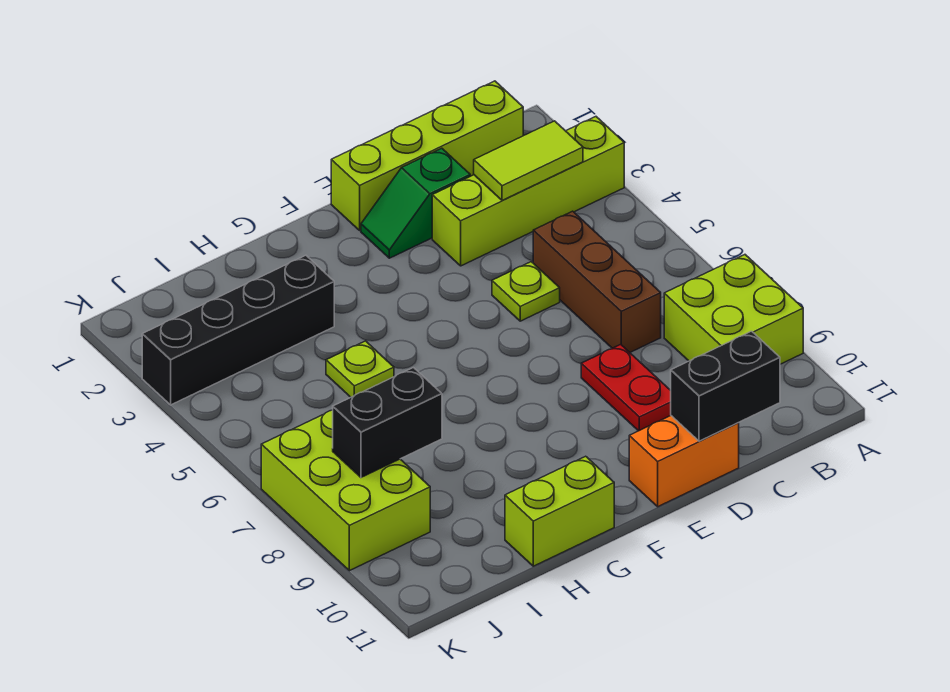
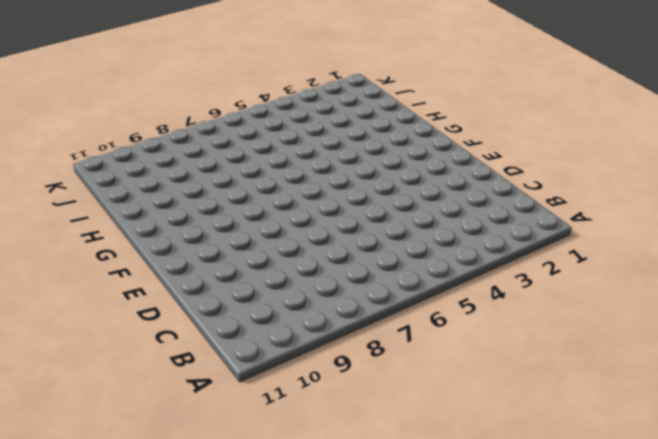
none -> lime brick A3:D3 level 1
none -> lime brick A8:B9 level 1
none -> lime brick B1:E1 level 1

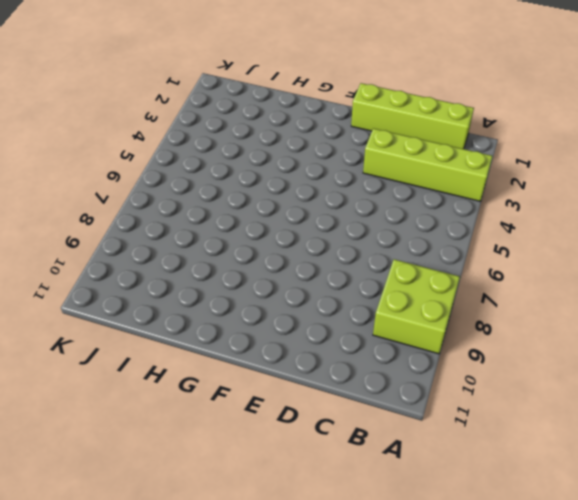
none -> brown brick C5:C7 level 1
none -> green slope D2:E2 level 1 top D
none -> lime plate D5 level 1

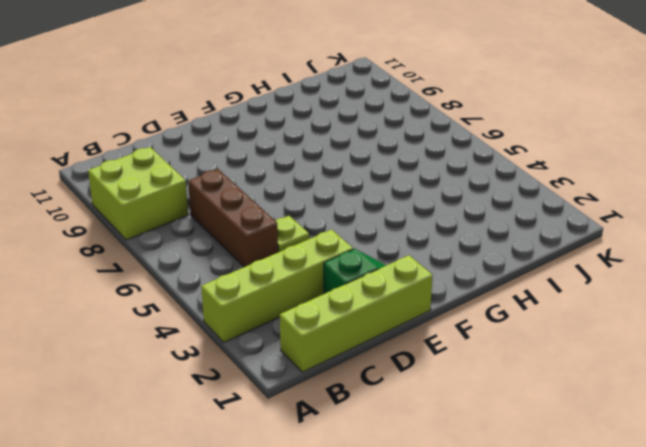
none -> red plate D8:D9 level 1
none -> orange brick D11:E11 level 1
none -> lime brick G11:H11 level 1

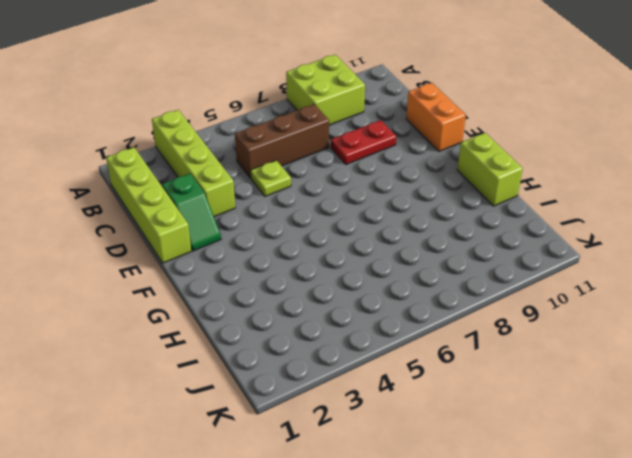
none -> black brick H3:K3 level 1
none -> lime plate H5 level 1
none -> lime brick J7:K9 level 1

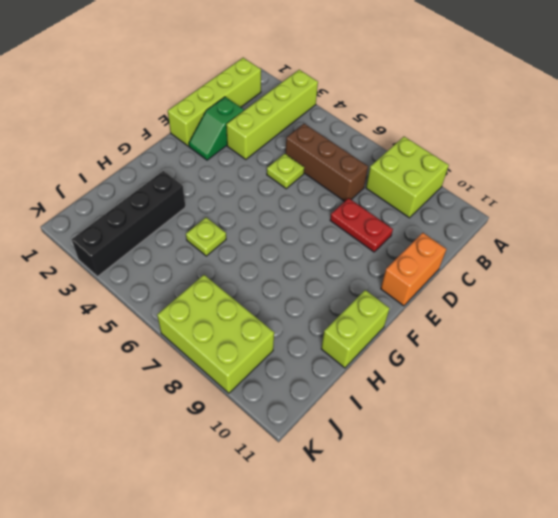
none -> lime tile B3:C3 level 2
none -> black brick C11:D11 level 2
none -> black brick I8:J8 level 2

